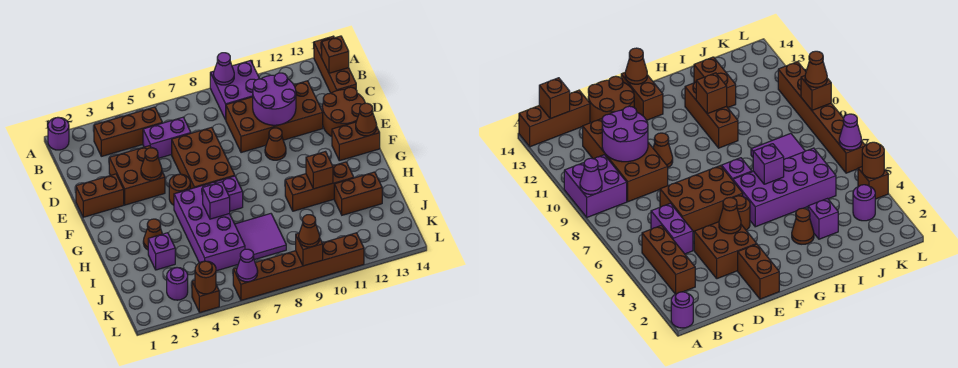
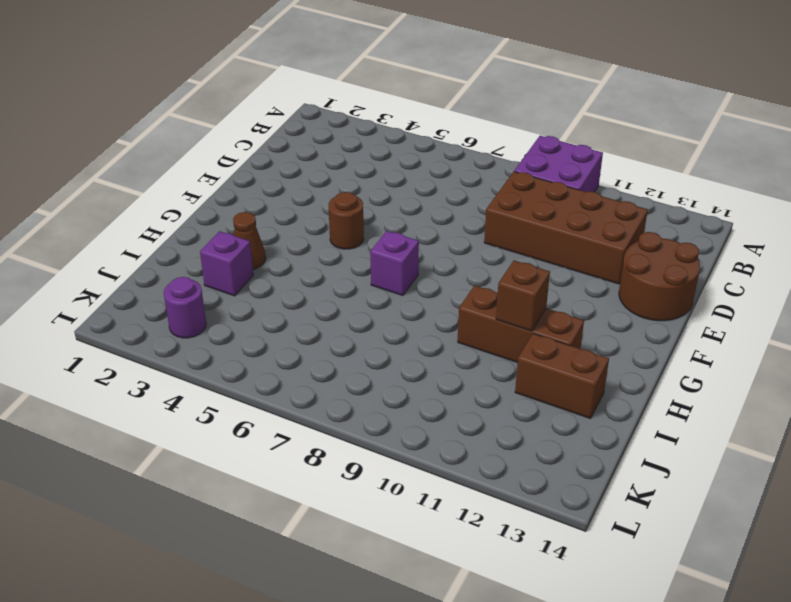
none -> purple round brick A1 level 1
none -> brown brick A14:C14 level 1
none -> brown brick B3:B5 level 1
none -> purple brick C5:C6 level 1

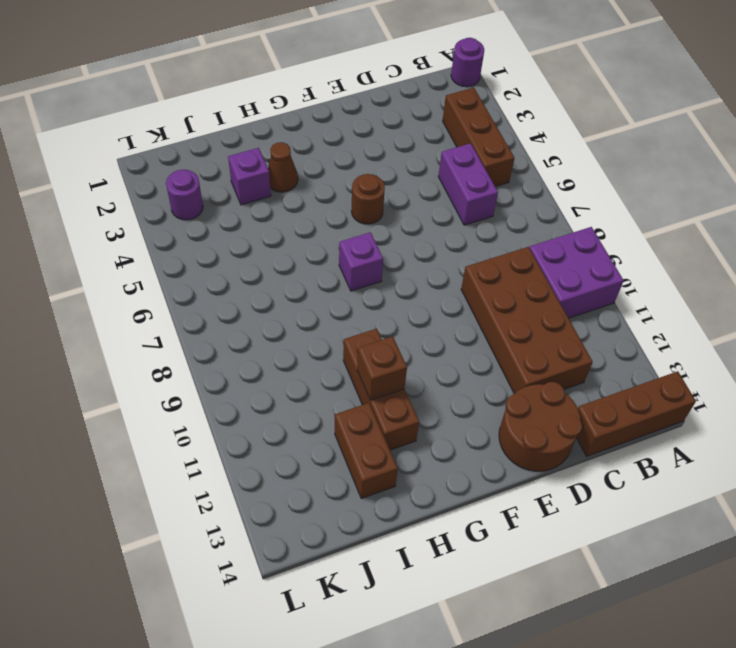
none -> brown brick D3:E4 level 1
none -> brown brick D6:F7 level 1
none -> brown brick E1:E2 level 1
none -> brown cone E10 level 1

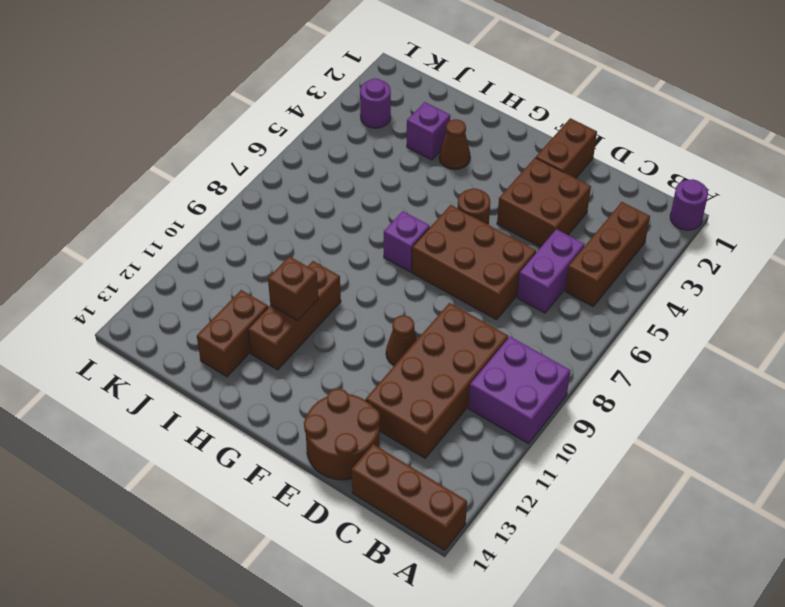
none -> brown brick F13:F14 level 1
none -> purple brick G5:J6 level 1
none -> purple tile I7:J8 level 1
none -> brown brick L4 level 1

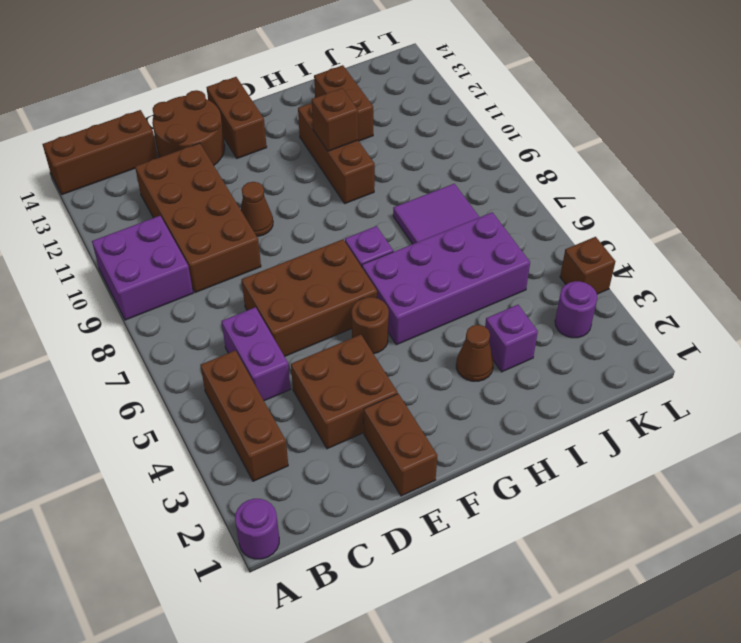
none -> brown brick L6:L11 level 1
none -> purple cone A9 level 2
none -> brown brick B14 level 2
none -> purple round brick C10:D11 level 2

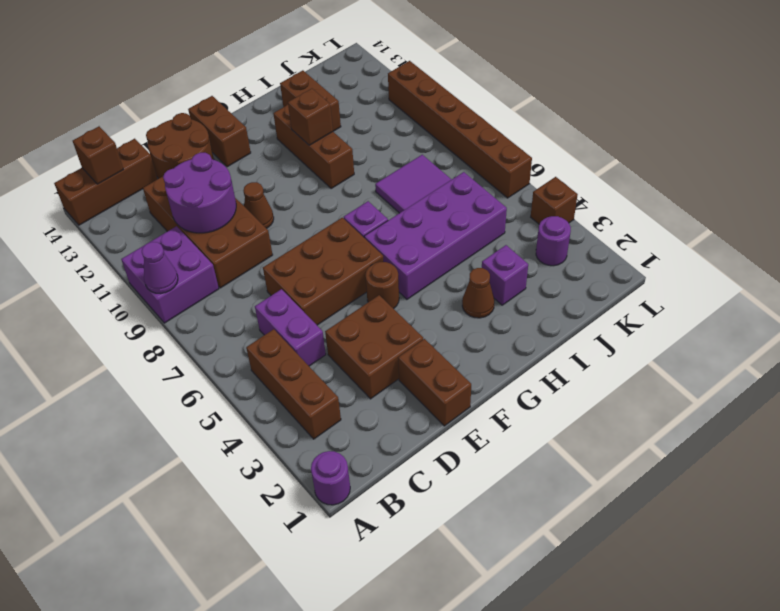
none -> brown cone E4 level 2
none -> brown cone F14 level 2
none -> purple brick H6 level 2
none -> brown round brick L4 level 2

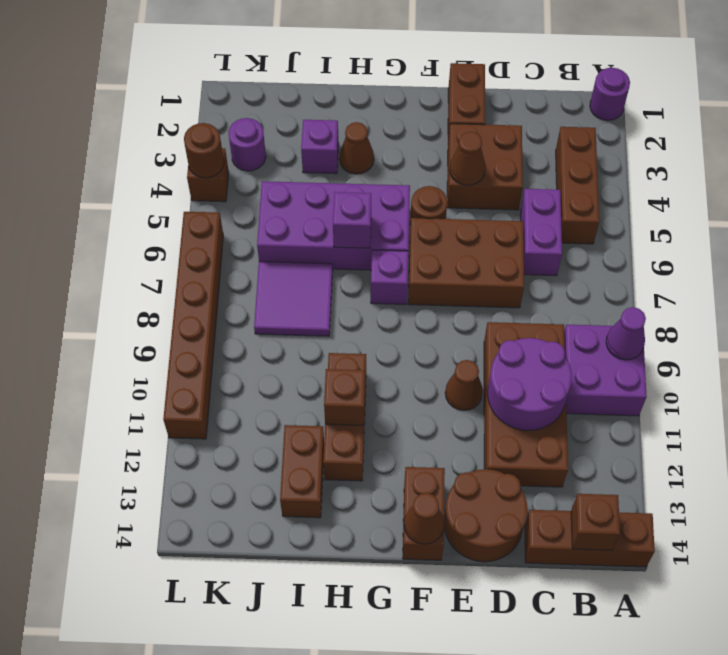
none -> purple cone L6 level 2
none -> brown brick L9 level 2
none -> brown cone L9 level 3

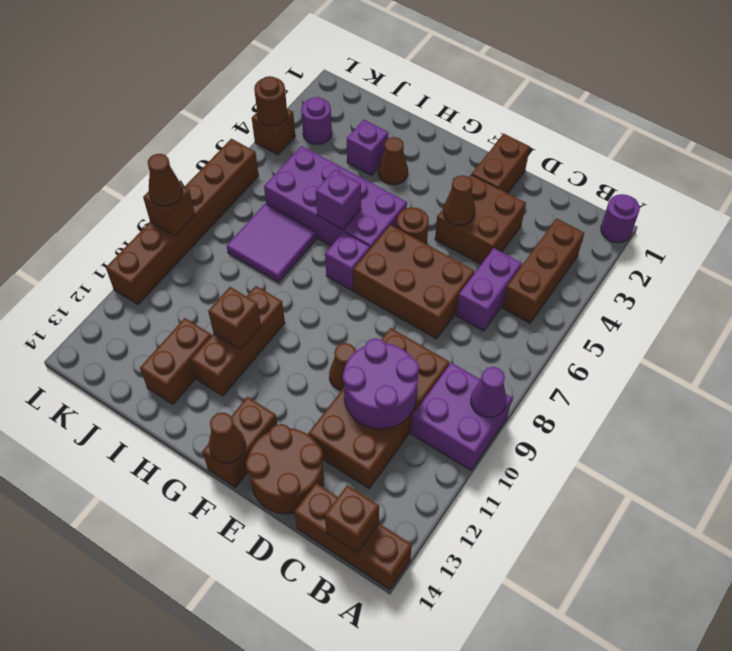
none -> purple cone L6 level 2

